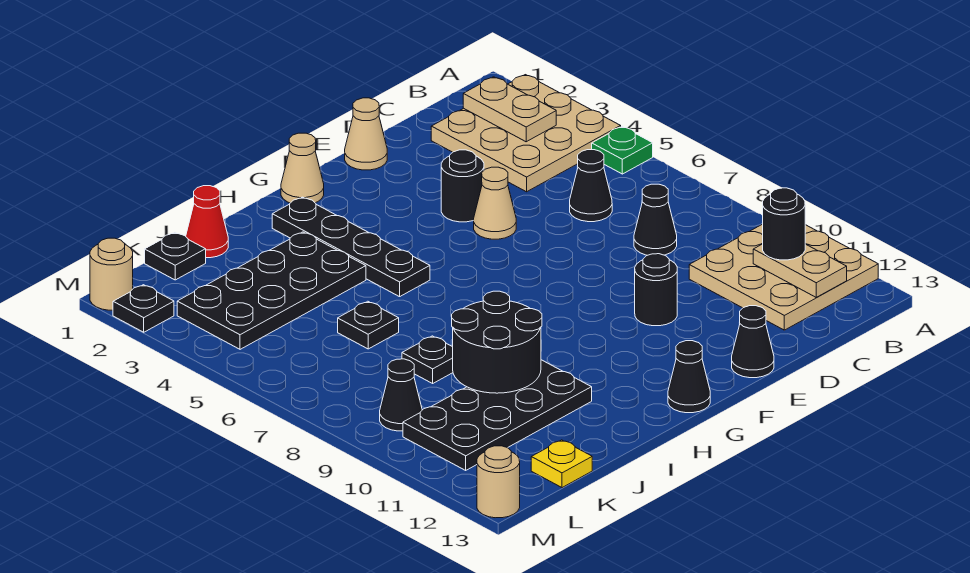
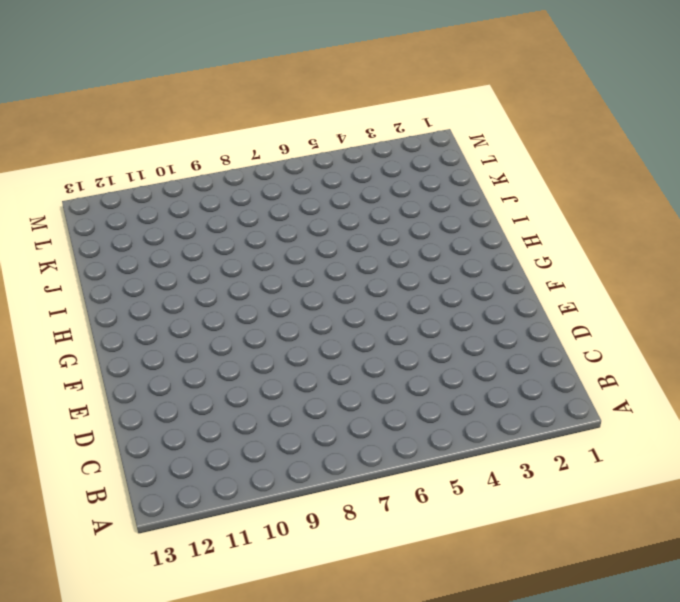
none -> tan plate A2:C4 level 1
none -> green plate A5 level 1
none -> tan plate A10:C12 level 1

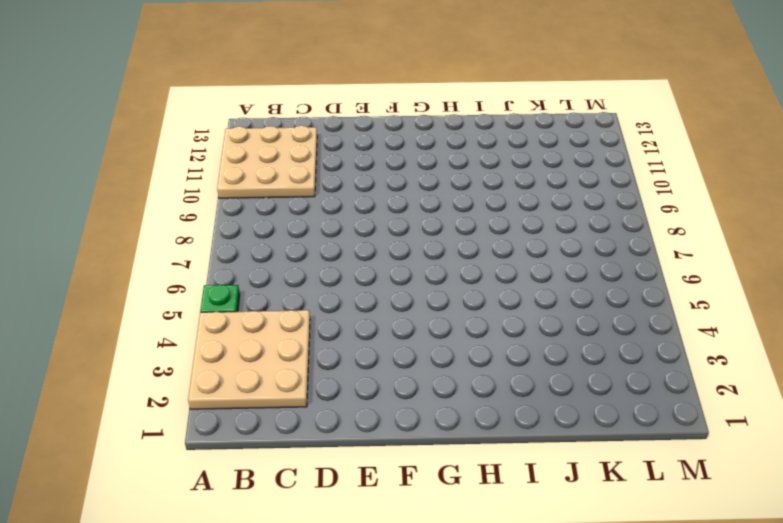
none -> black cone C6 level 1
none -> black cone C8 level 1
none -> tan cone E1 level 1

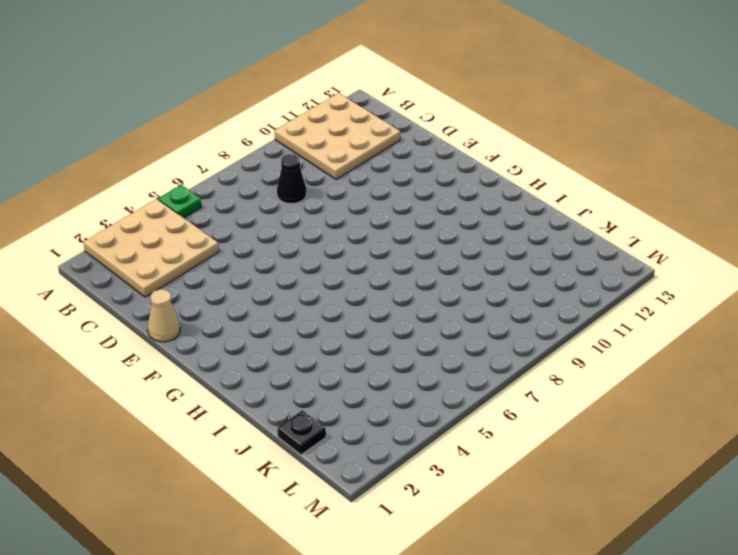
none -> black cone C6 level 1
none -> black round brick E4 level 1
none -> tan cone E5 level 1

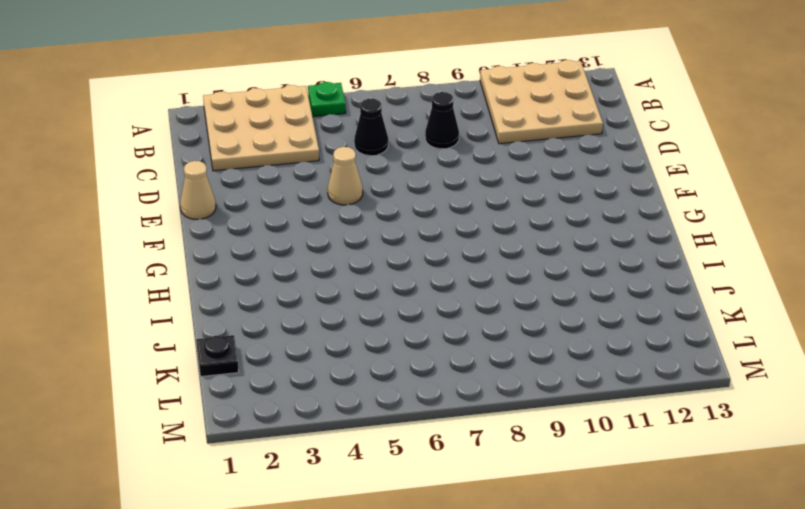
none -> black round brick E4 level 1
none -> black round brick E10 level 1
none -> black cone E13 level 1

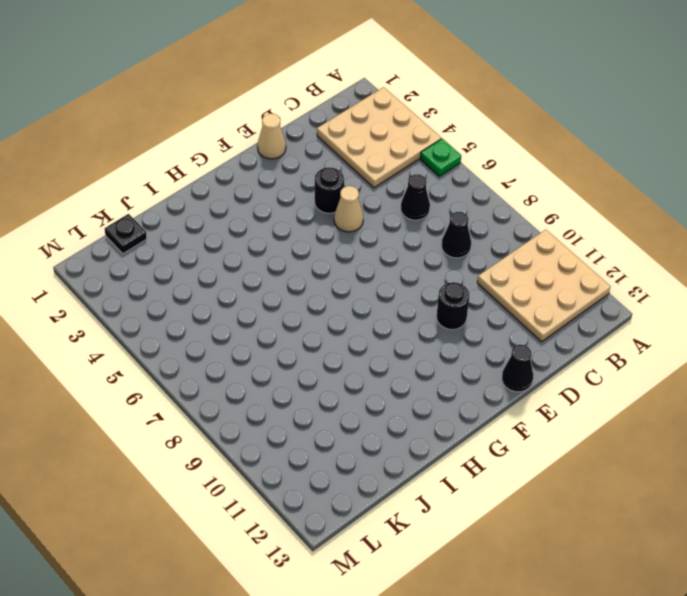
none -> tan cone G1 level 1
none -> black cone G13 level 1
none -> black plate H2:H5 level 1

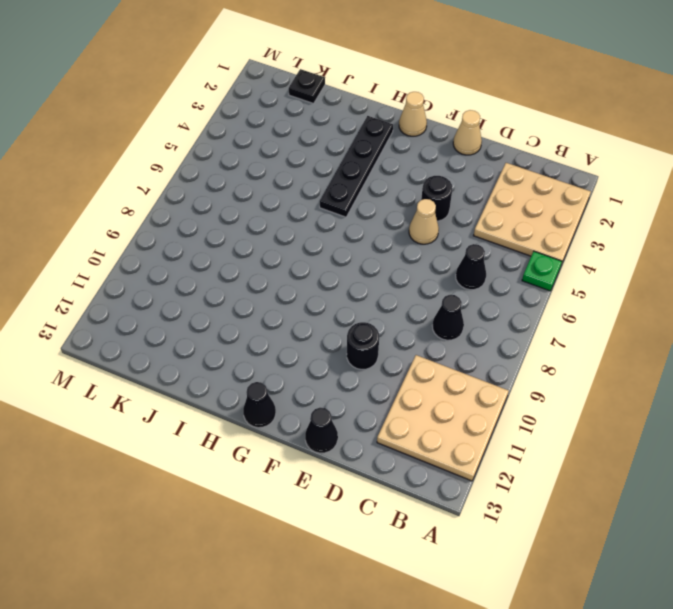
none -> black plate I3:L4 level 1
none -> black plate I10:L11 level 1
none -> red cone J1 level 1

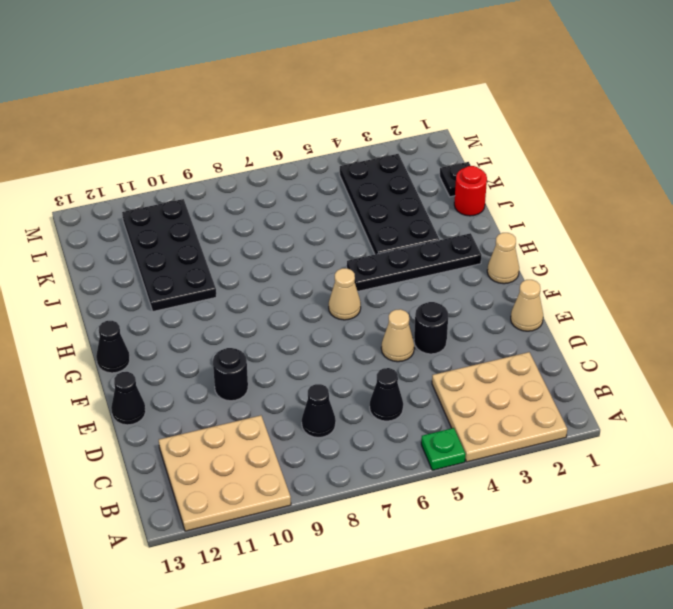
tan cone G6 level 1 -> none
red round brick J1 level 1 -> red cone J1 level 1
none -> black plate J6 level 1
none -> black plate J8 level 1
none -> yellow plate K13 level 1

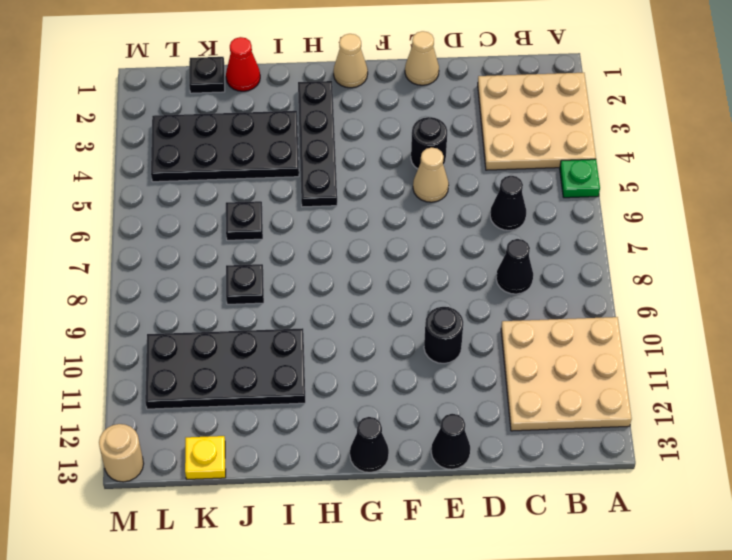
none -> black cone L9 level 1
none -> tan round brick M1 level 1
none -> black plate M2 level 1

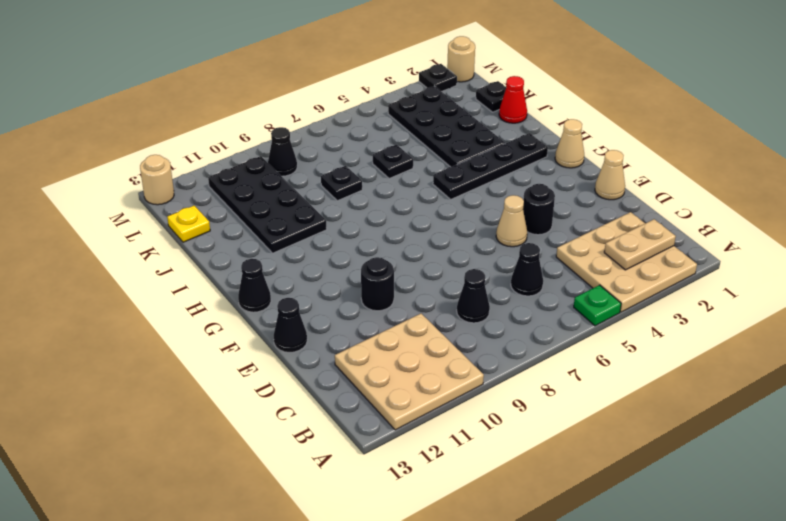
none -> tan plate B11:B12 level 2
none -> black round brick I9:J10 level 2
none -> black round brick B11 level 3

